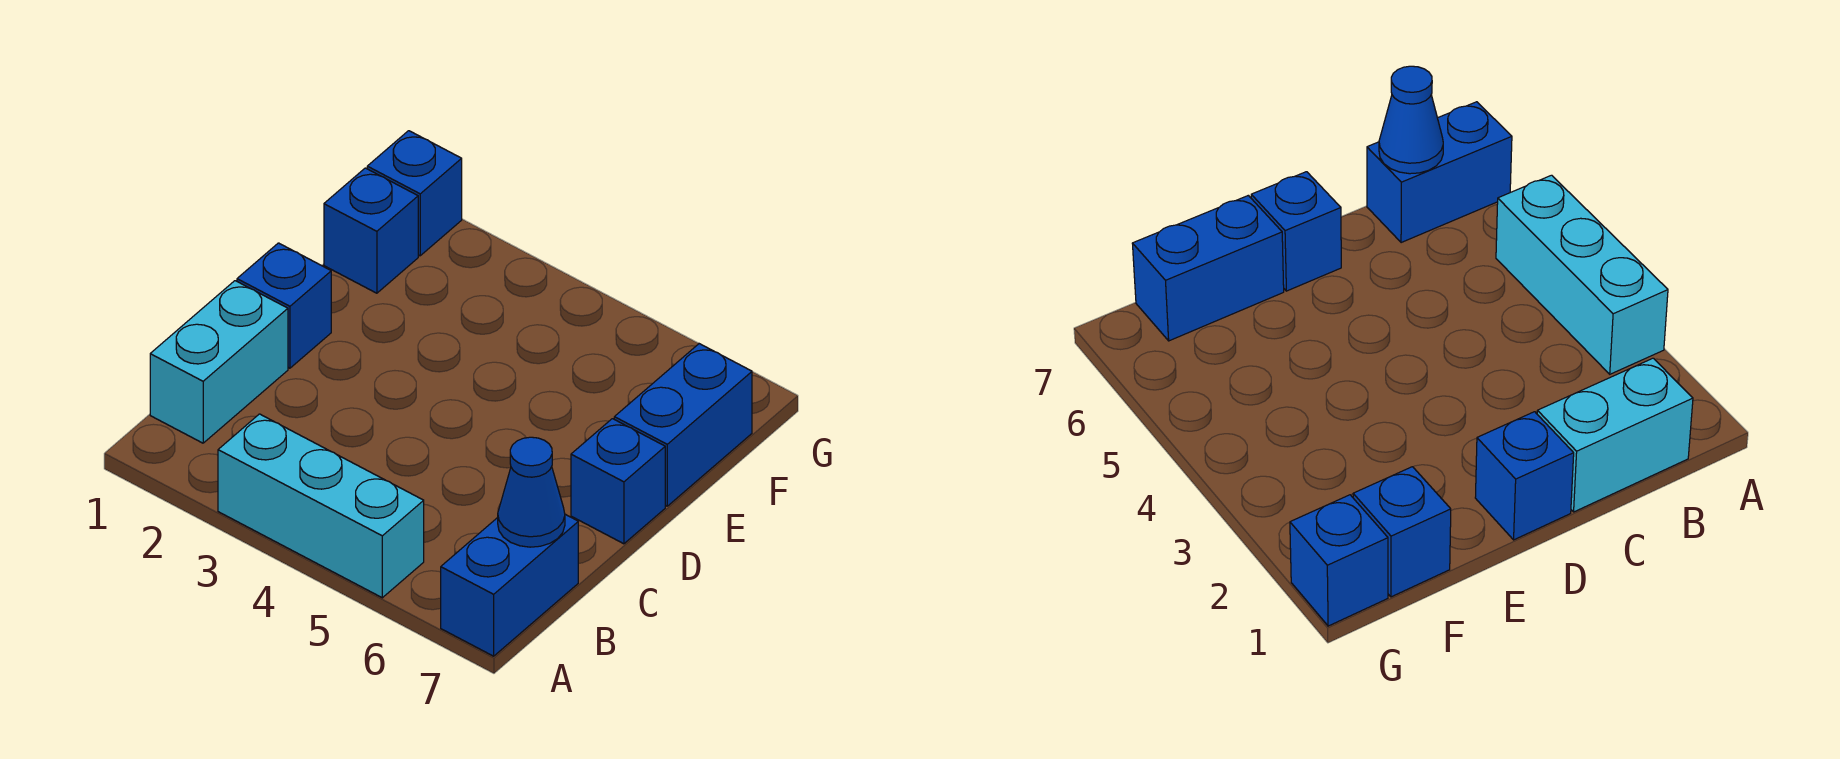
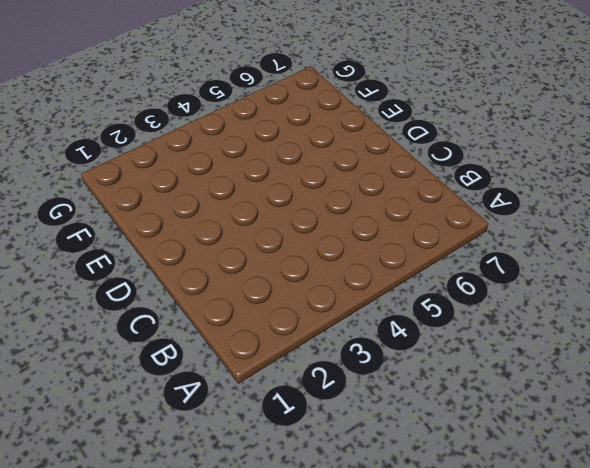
none -> cyan brick A3:A5 level 1
none -> blue brick A7:B7 level 1

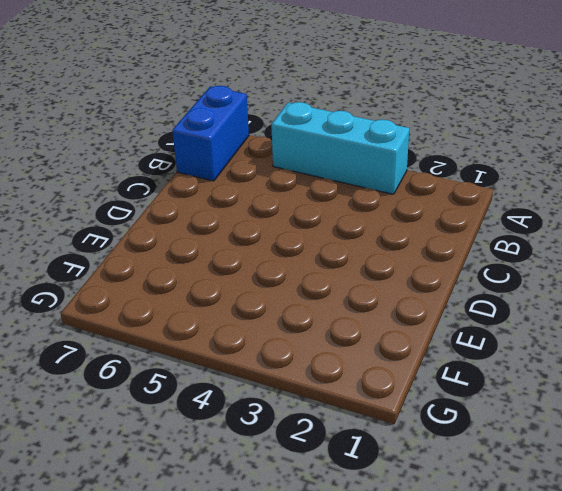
none -> cyan brick B1:C1 level 1
none -> blue brick D1 level 1

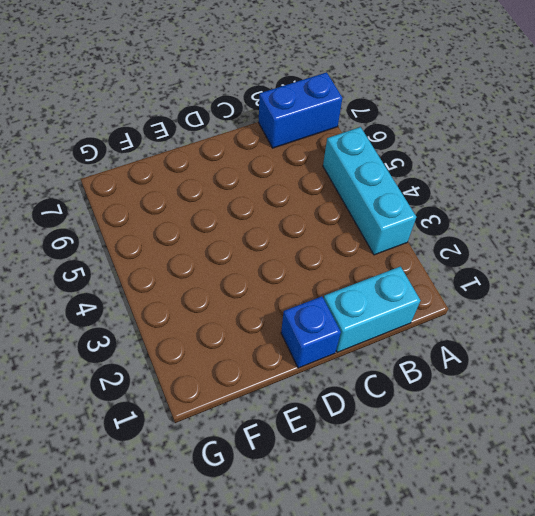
none -> blue brick D7 level 1
none -> blue brick E7:F7 level 1

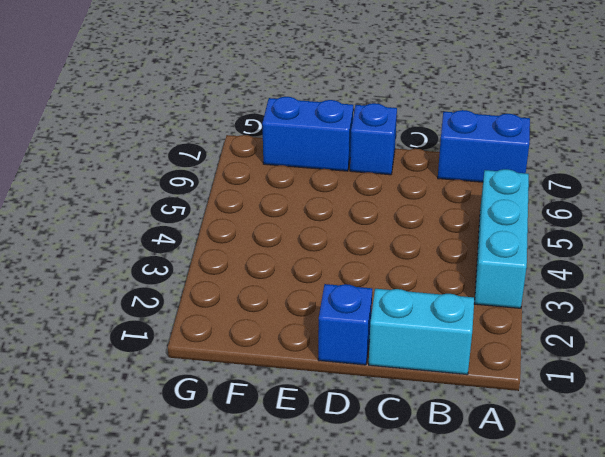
none -> blue brick F1 level 1
none -> blue brick G1 level 1

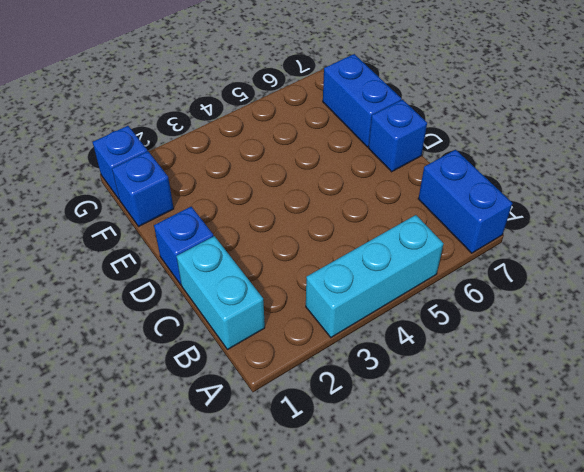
none -> blue cone B7 level 2

